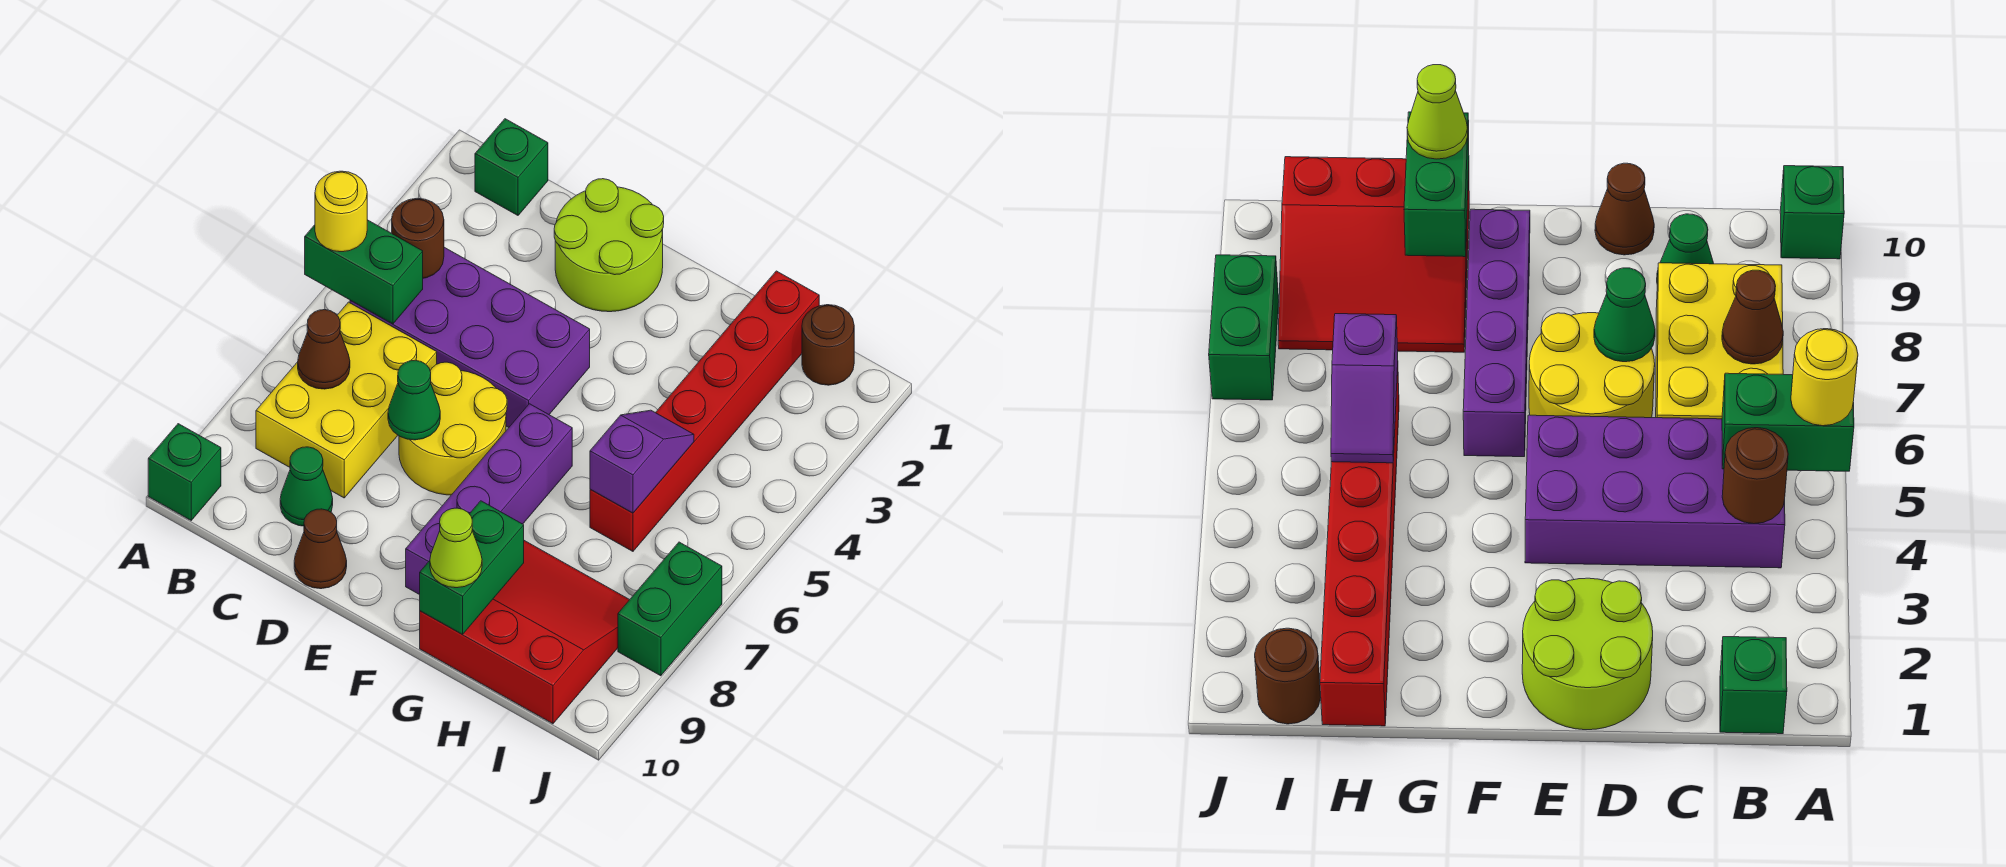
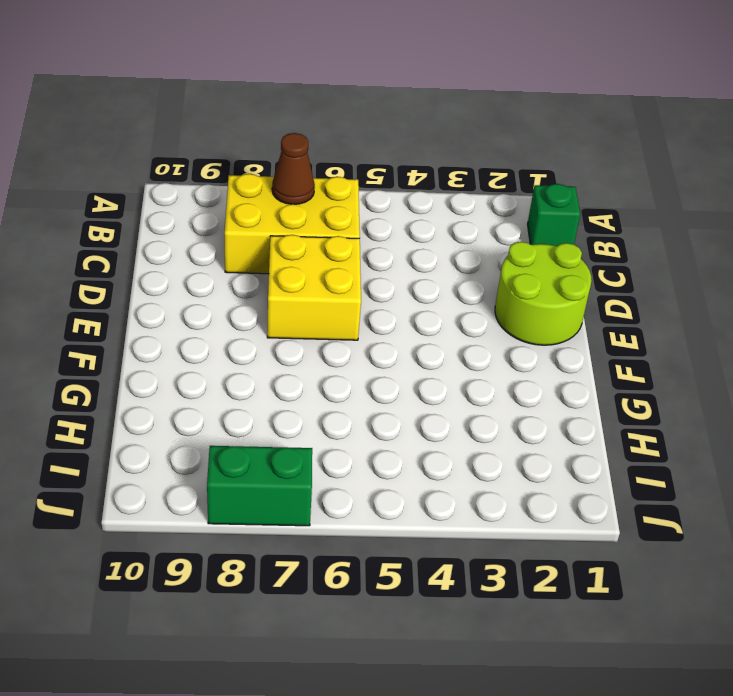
yellow brick D6:E7 level 1 -> yellow round brick D6:E7 level 1
none -> green brick A10 level 1
none -> purple brick B4:E5 level 1
none -> green cone C9 level 1

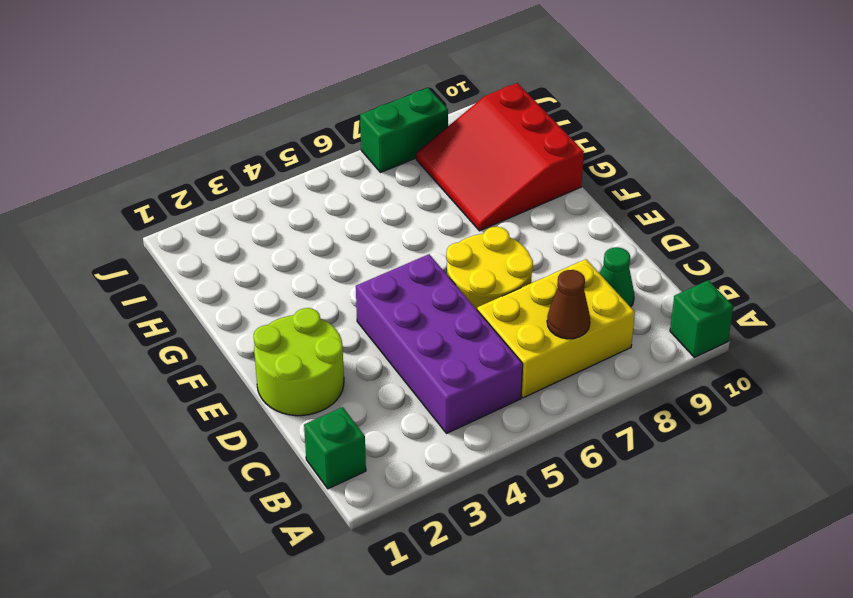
none -> brown cone D10 level 1
none -> purple brick F6:F9 level 1
none -> red brick H1:H6 level 1

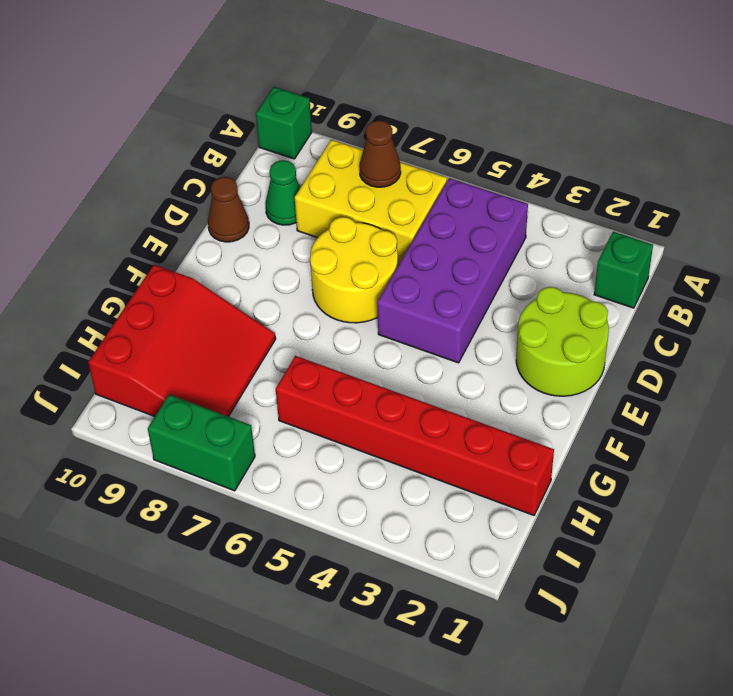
none -> purple brick F6:F9 level 1
none -> brown round brick I1 level 1
none -> green brick A5:B5 level 2

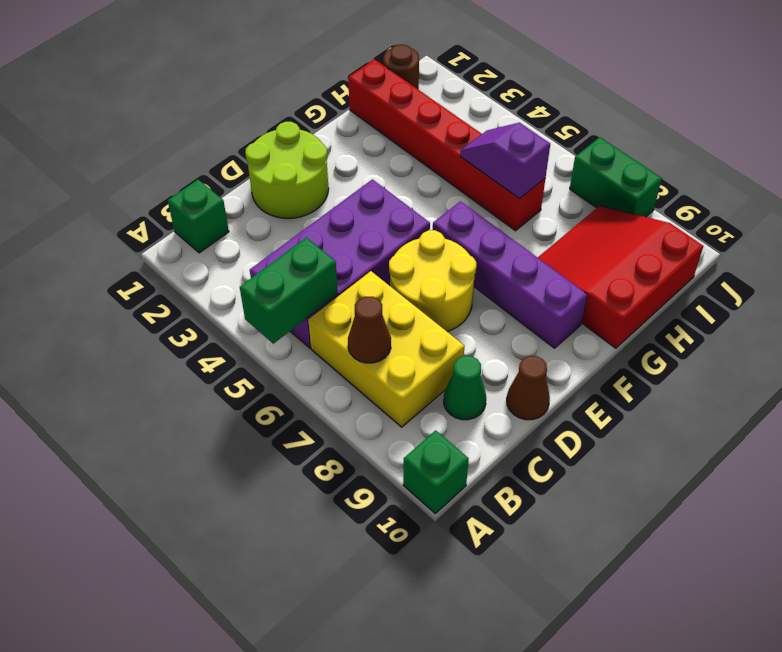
none -> brown round brick B4 level 2
none -> green cone D7 level 2
none -> green brick G9:G10 level 2

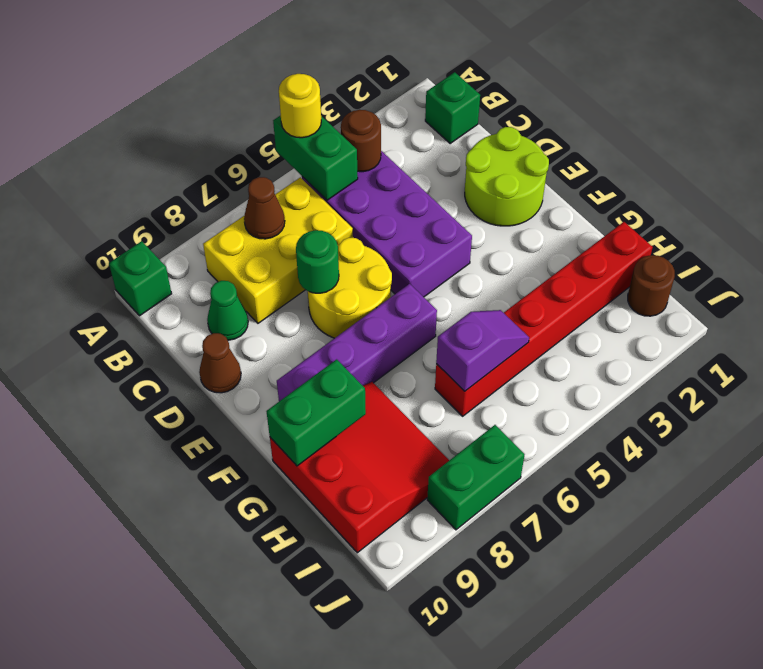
green round brick D7 level 2 -> green cone D7 level 2
none -> lime cone G10 level 3

